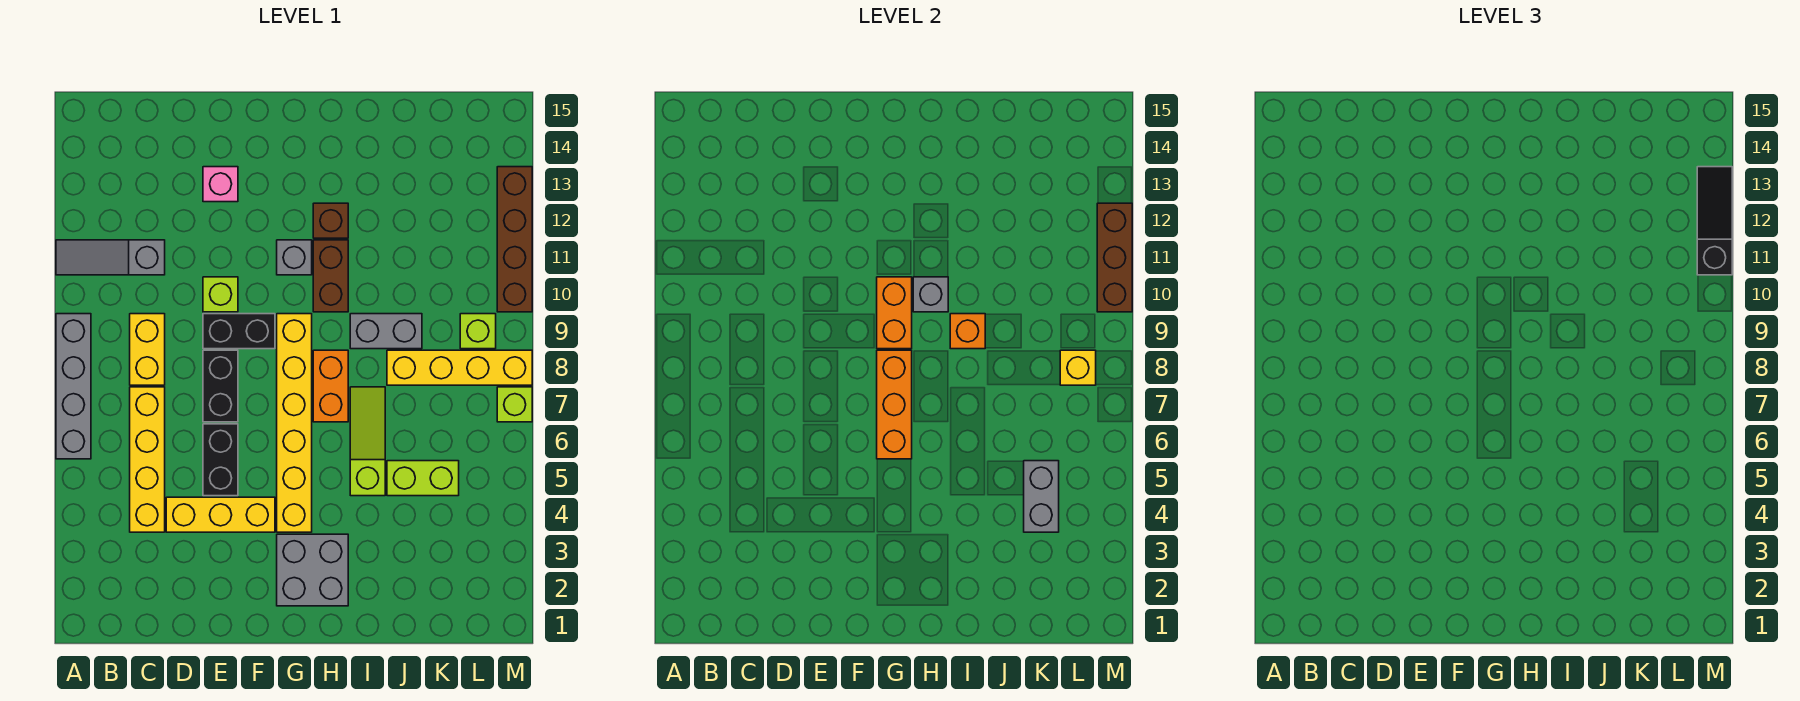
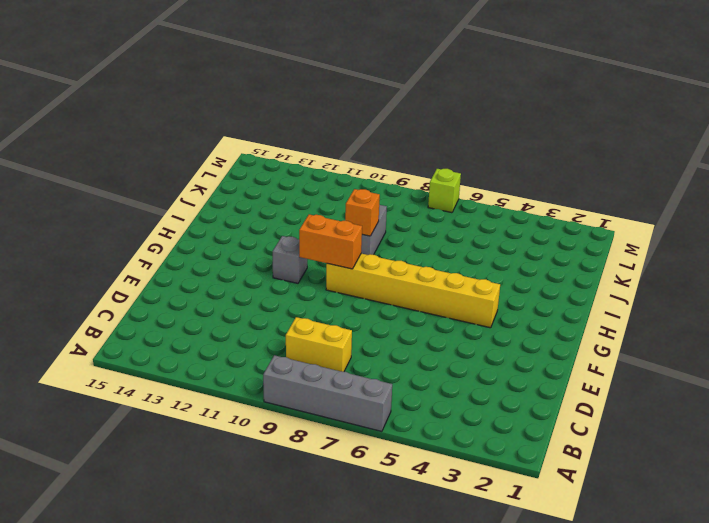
none -> grey slope A11:C11 level 1 top C
none -> yellow brick C4:C7 level 1
none -> yellow brick D4:F4 level 1
none -> black brick E5:E6 level 1

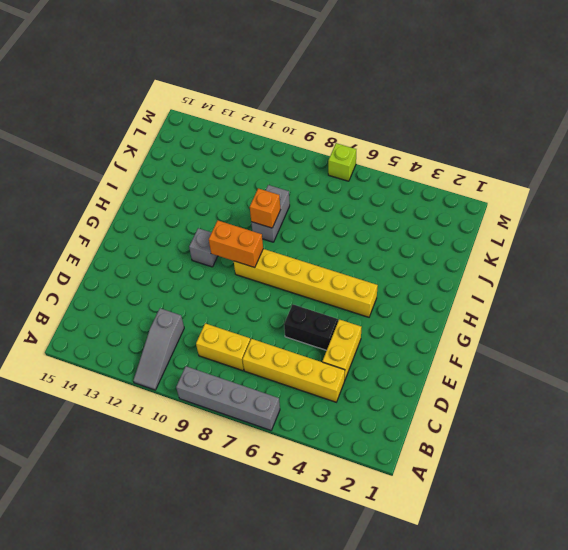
yellow brick D4:E4 level 1 -> yellow brick D4:F4 level 1
none -> black brick E7:E8 level 1
none -> black brick E9:F9 level 1
none -> lime brick E10 level 1
none -> pink brick E13 level 1

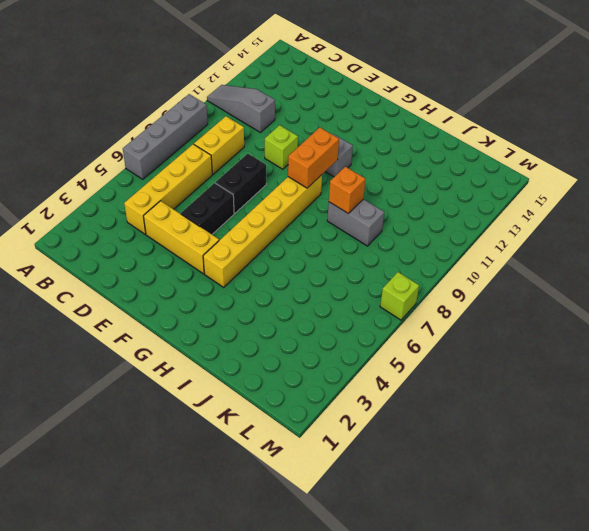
none -> black brick E9:F9 level 1
none -> pink brick E13 level 1
none -> grey brick G2:H3 level 1
none -> orange brick H7:H8 level 1

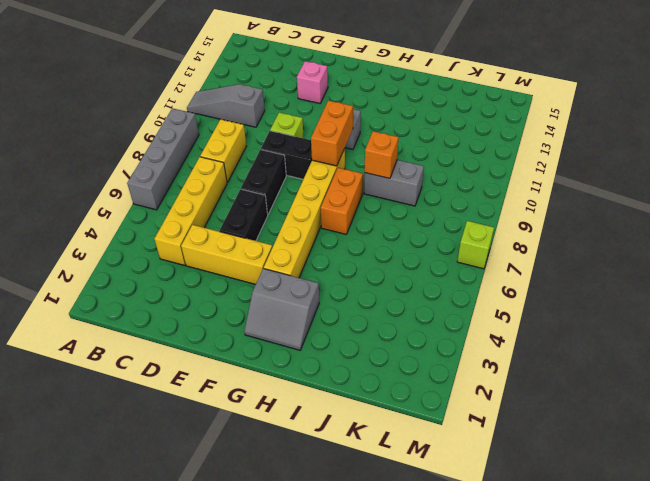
grey slope G2:H3 level 1 top 3 -> grey brick G2:H3 level 1
none -> brown brick H10:H11 level 1
none -> brown brick H12 level 1
none -> lime slope I5:I7 level 1 top 5
none -> lime brick J5:K5 level 1

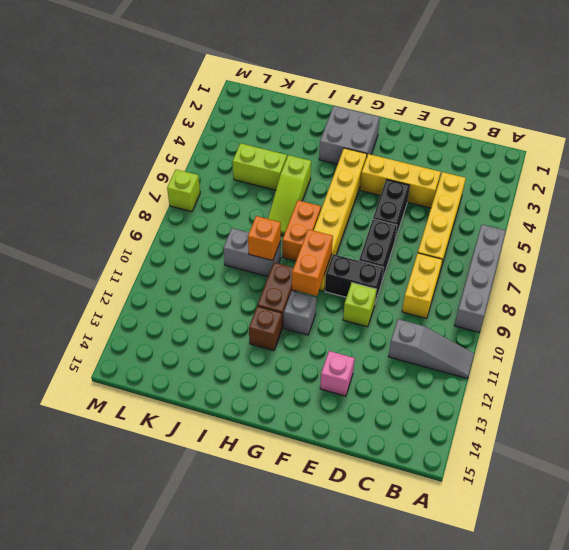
none -> yellow brick J8:M8 level 1
none -> lime brick L9 level 1
none -> brown brick M10:M13 level 1
none -> orange brick G6:G8 level 2

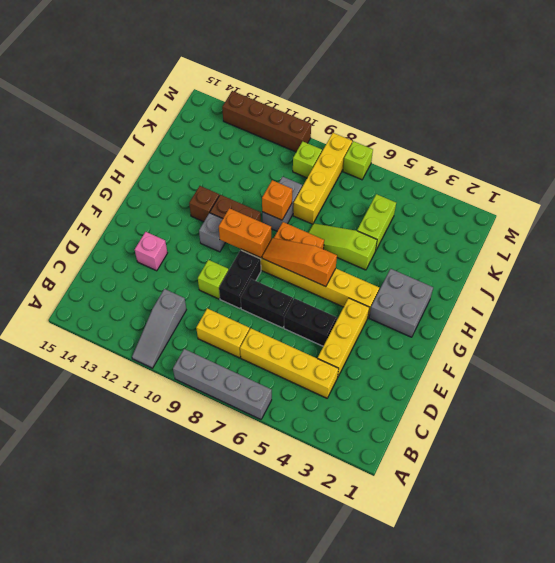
orange slope G6:G8 level 2 top 6 -> orange brick G6:G8 level 2
none -> grey brick H10 level 2
none -> grey brick K4:K5 level 2
none -> yellow brick L8 level 2
none -> brown brick M10:M12 level 2

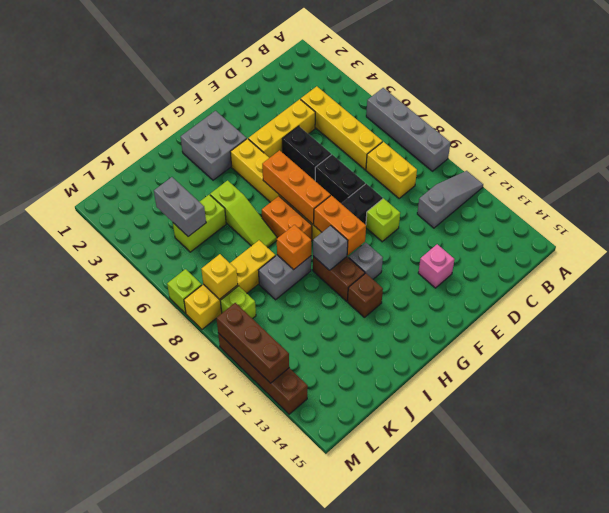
none -> black slope M11:M13 level 3 top 11

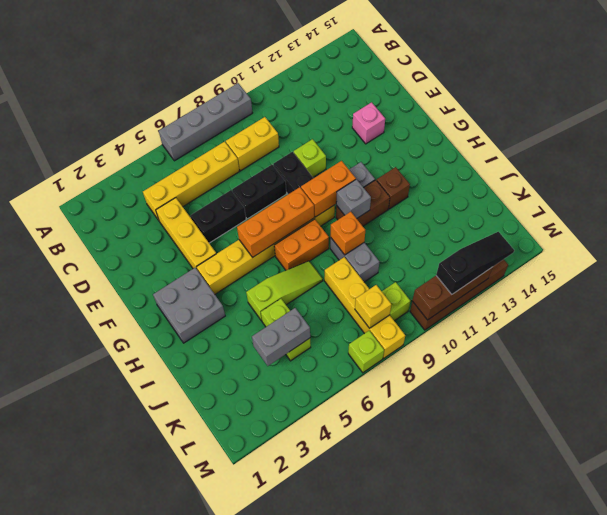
none -> grey slope A11:C11 level 1 top C

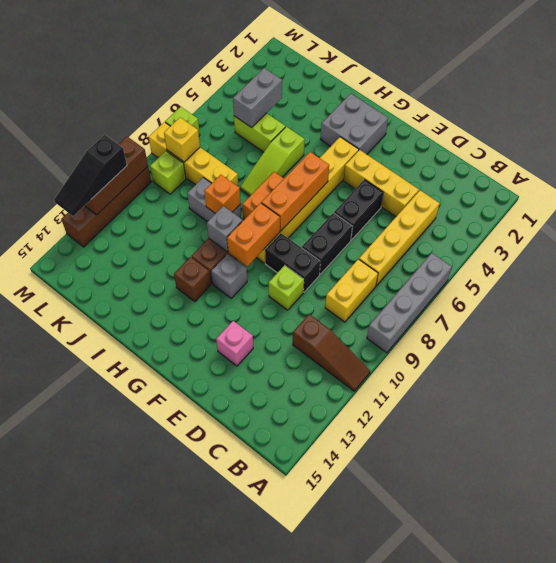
brown slope A11:C11 level 1 top C -> grey slope A11:C11 level 1 top C

